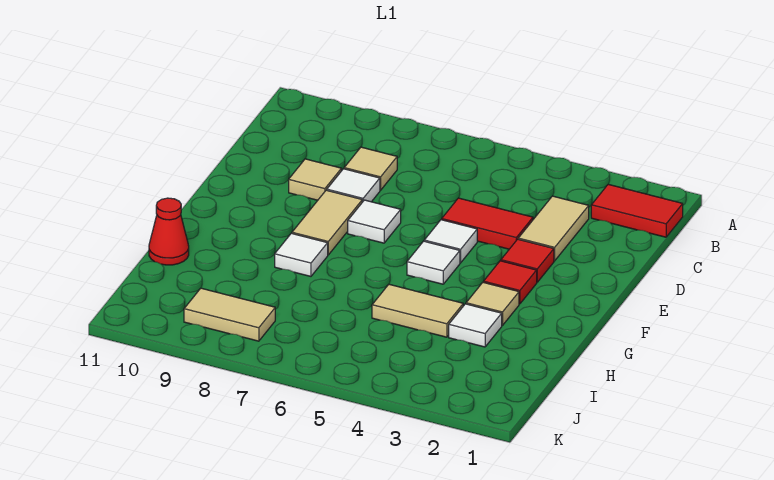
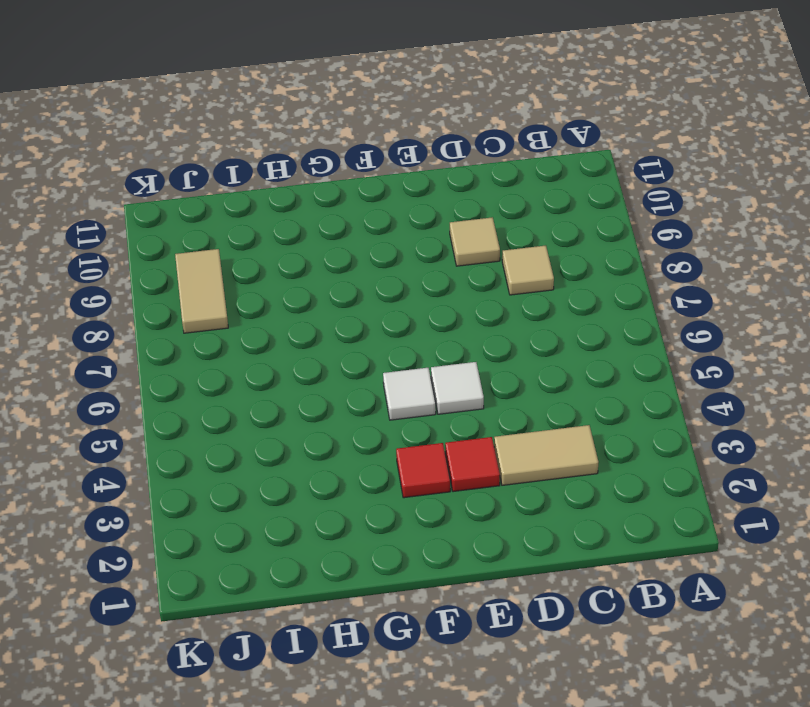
none -> red tile B1:B2 level 1
none -> red tile D4:D5 level 1
none -> white tile D8 level 1

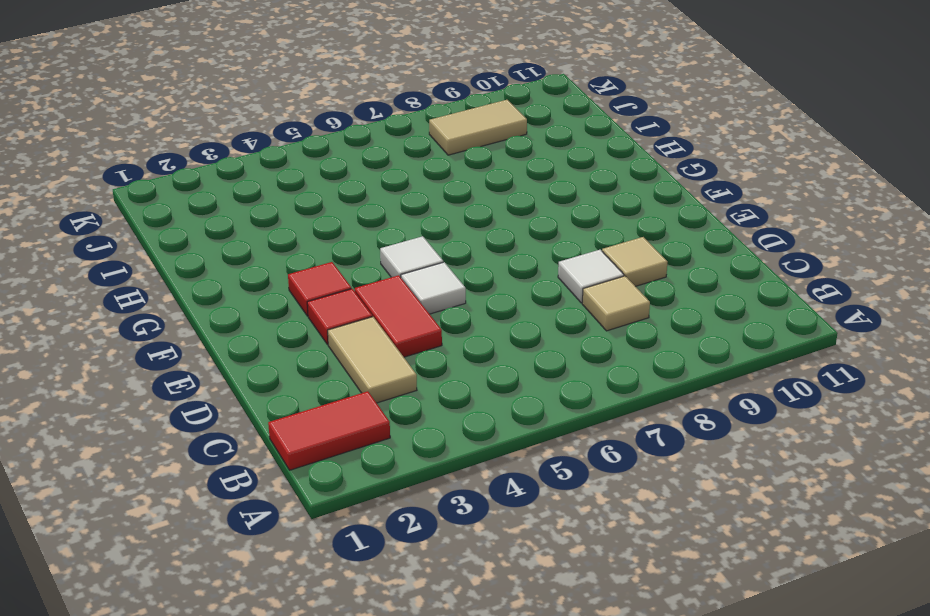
red tile D4:E4 level 1 -> red tile D4:D5 level 1
none -> white tile E7 level 1
none -> tan tile E8:F8 level 1
none -> tan tile G3 level 1

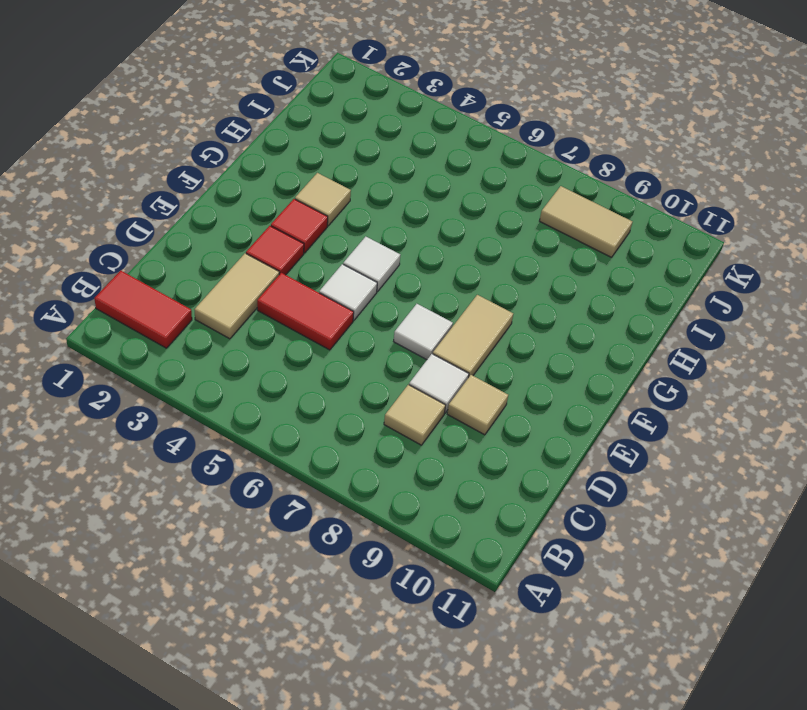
none -> white tile G8 level 1
none -> white tile H3 level 1
none -> tan tile H4:H5 level 1

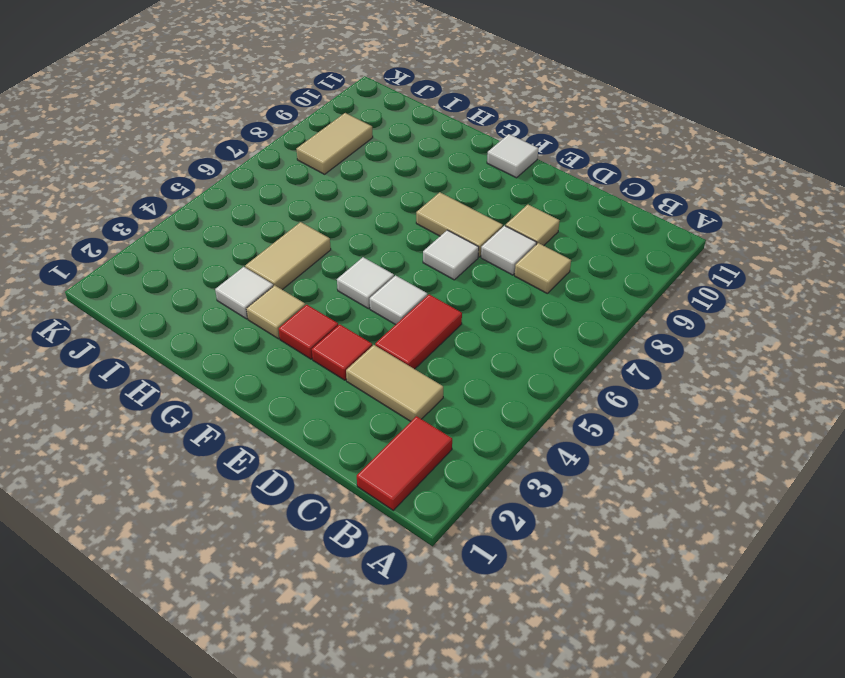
white tile F11 level 1 -> white tile G8 level 1
none -> red cone H11 level 1

